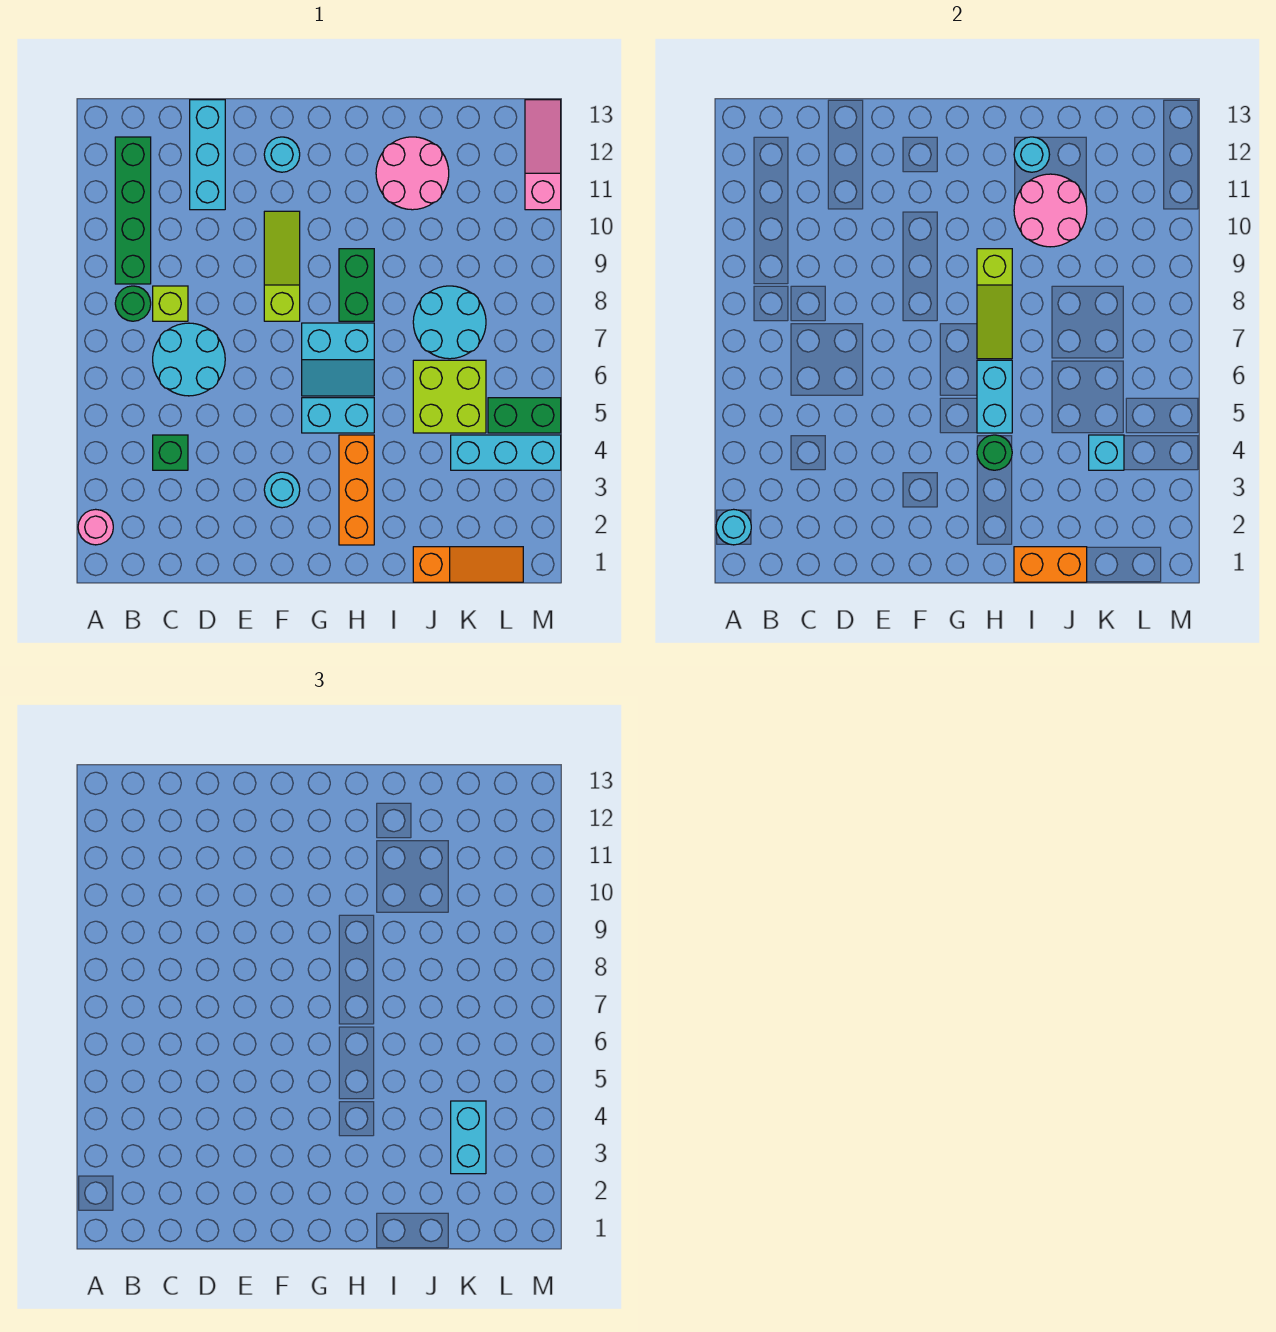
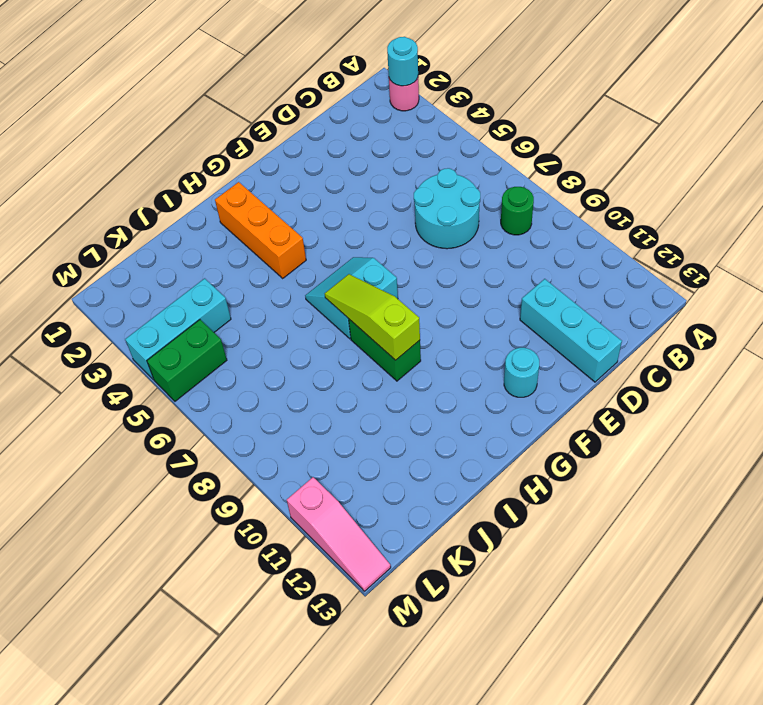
none -> green brick B9:B12 level 1
none -> green brick C4 level 1
none -> lime brick C8 level 1
none -> cyan round brick F3 level 1

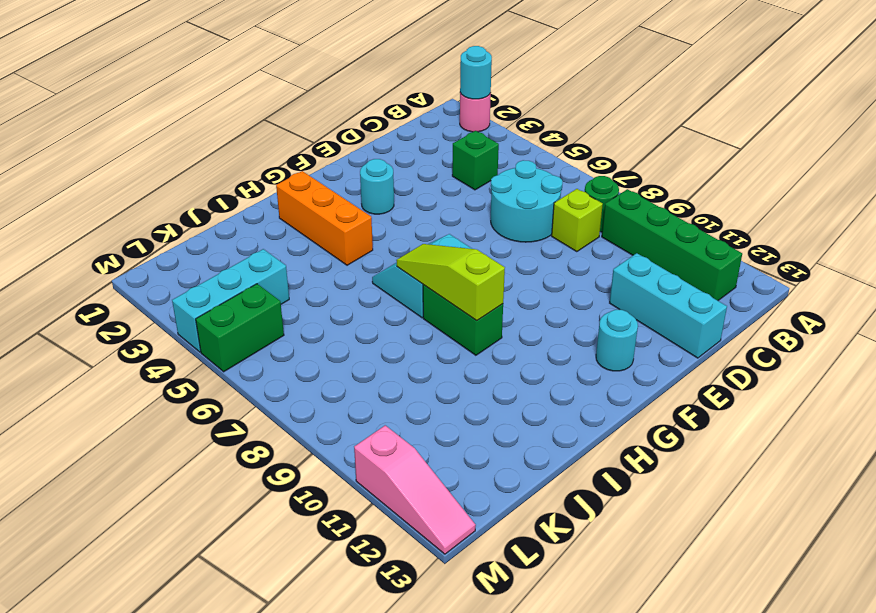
none -> lime slope F8:F10 level 1 top 8
none -> cyan brick G5:H5 level 1
none -> pink round brick I11:J12 level 1
none -> orange slope J1:L1 level 1 top J

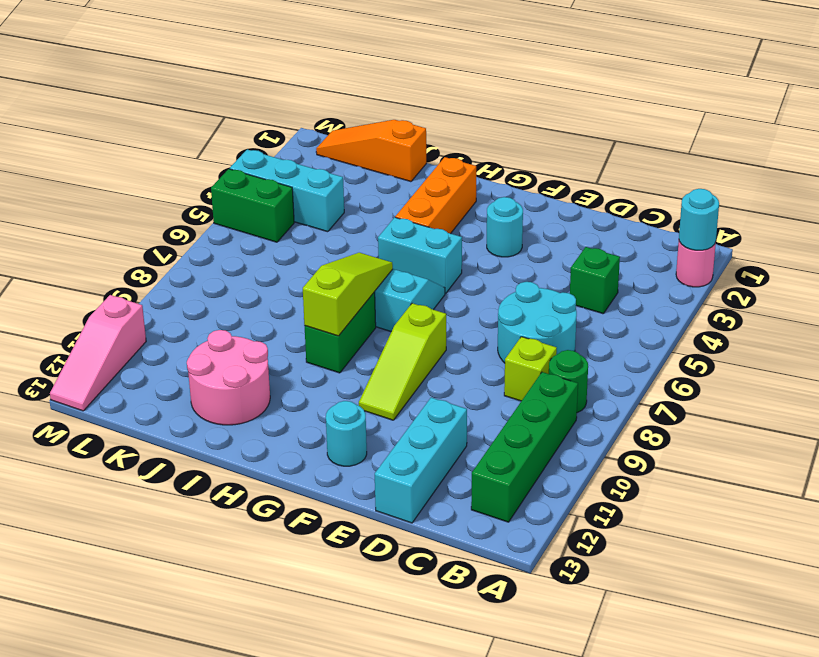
none -> lime brick J5:K6 level 1
none -> cyan round brick J7:K8 level 1
none -> green round brick H4 level 2
none -> cyan brick H5:H6 level 2

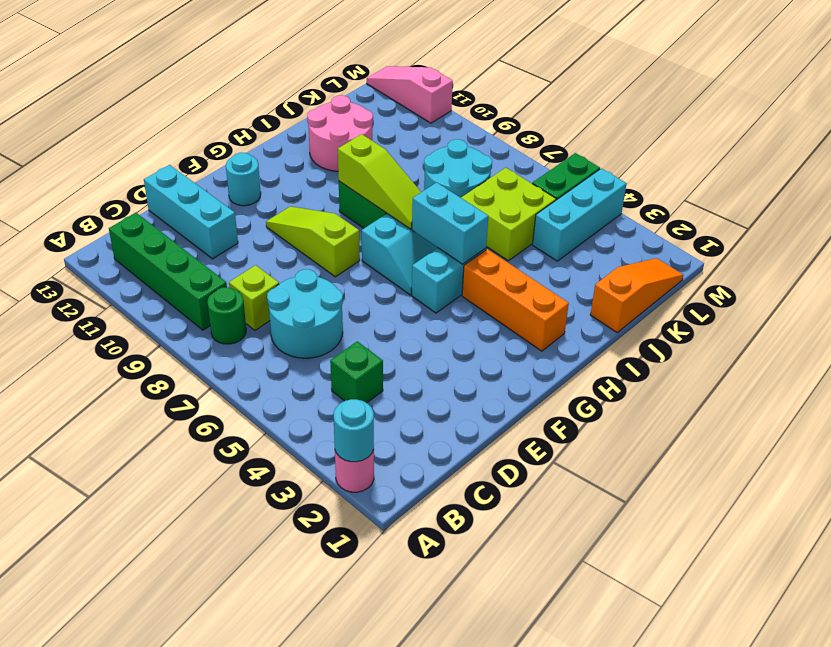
none -> cyan round brick F3 level 1
none -> green round brick H4 level 2
none -> orange brick I1:J1 level 2
none -> pink round brick I10:J11 level 2

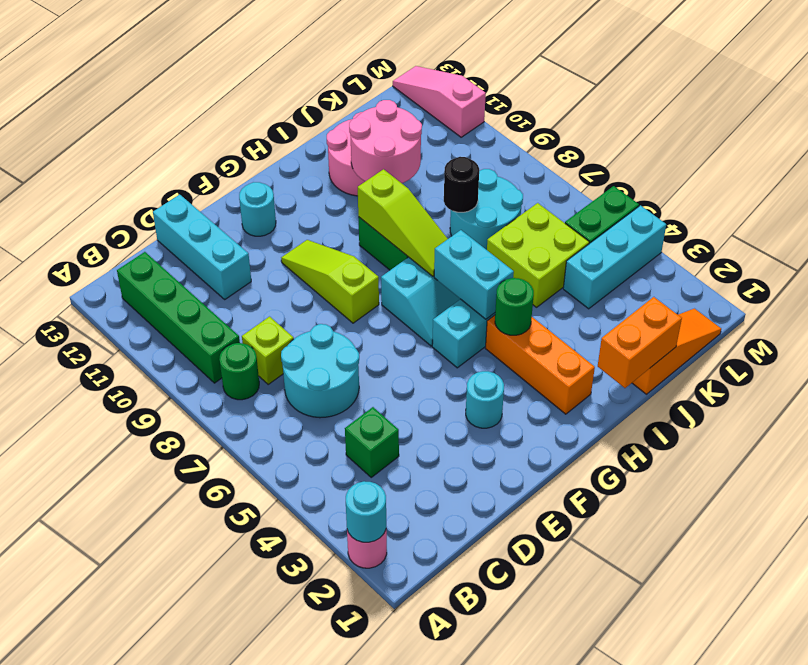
black round brick J8 level 2 -> none
none -> cyan round brick I12 level 2
none -> cyan brick K4 level 2
none -> cyan brick K3:K4 level 3

